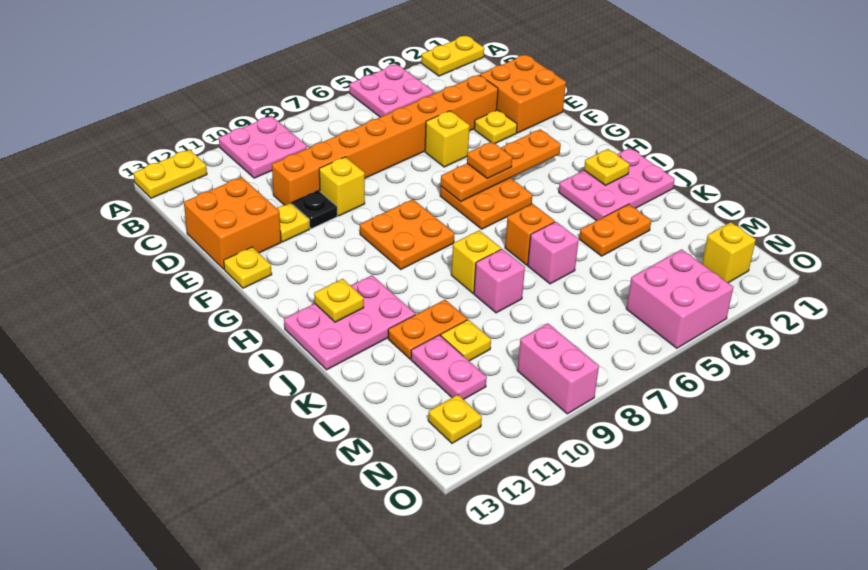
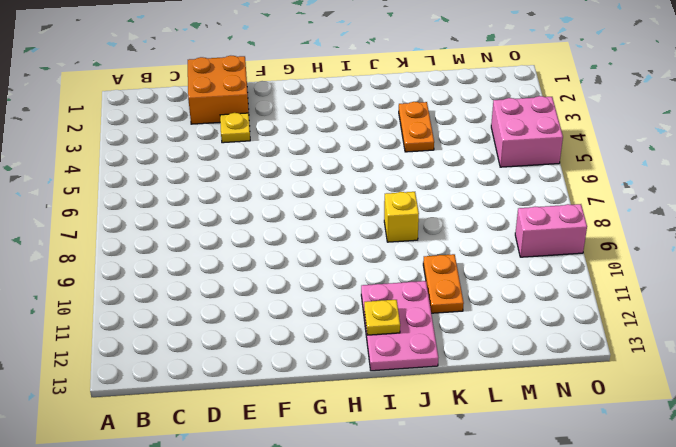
none -> yellow plate A1:A2 level 1
none -> pink plate A4:B5 level 1
none -> pink plate A9:B10 level 1
none -> yellow plate A12:A13 level 1

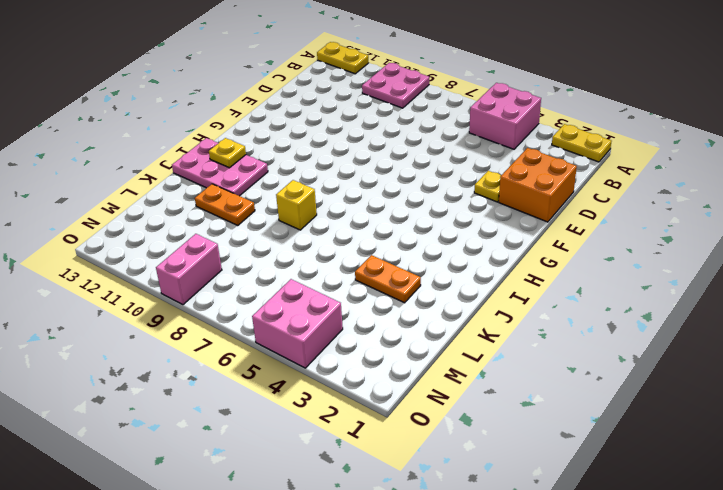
pink brick A4:B5 level 1 -> pink plate A4:B5 level 1
none -> orange brick D3:D10 level 1
none -> orange brick D12:E13 level 1
none -> yellow brick E5 level 1
none -> yellow brick E9 level 1

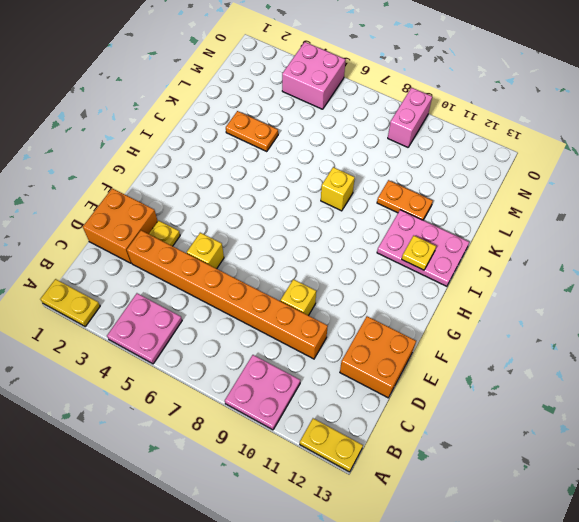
none -> black plate E10 level 1
none -> yellow plate E11 level 1
none -> yellow plate F13 level 1
none -> orange plate G5:H6 level 1

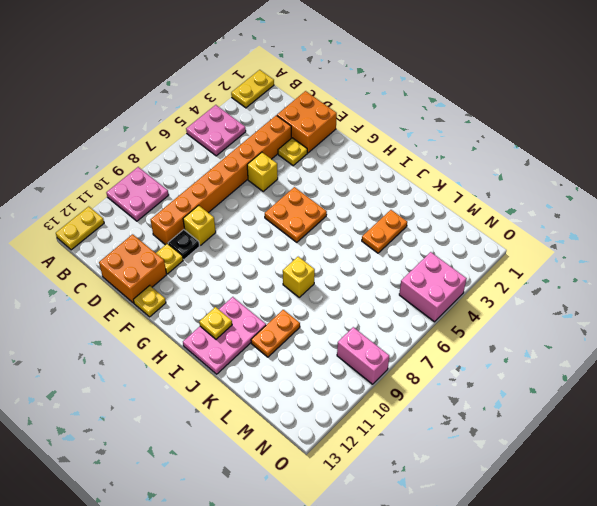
none -> orange plate G8:H9 level 1
none -> pink plate I1:J3 level 1
none -> orange brick J6 level 1
none -> pink brick K6 level 1

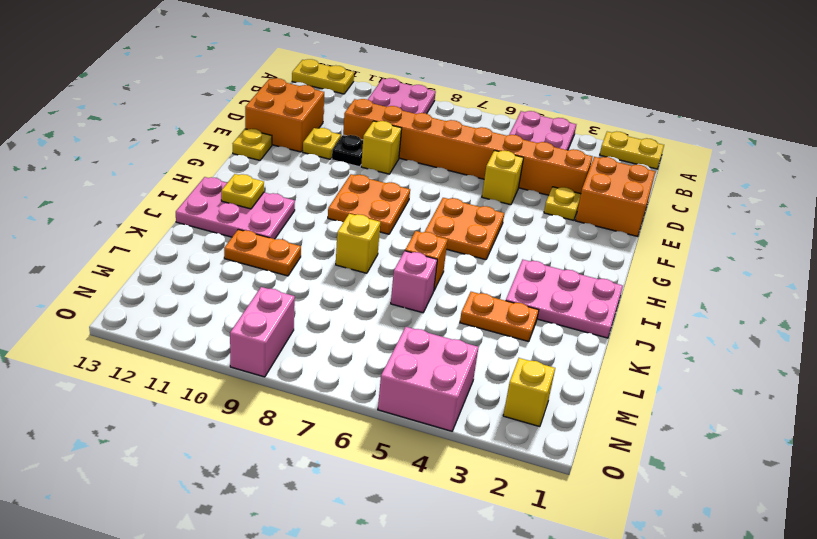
none -> pink brick K8 level 1
none -> yellow plate L10 level 1
none -> pink plate L11:M11 level 1
none -> yellow plate N12 level 1

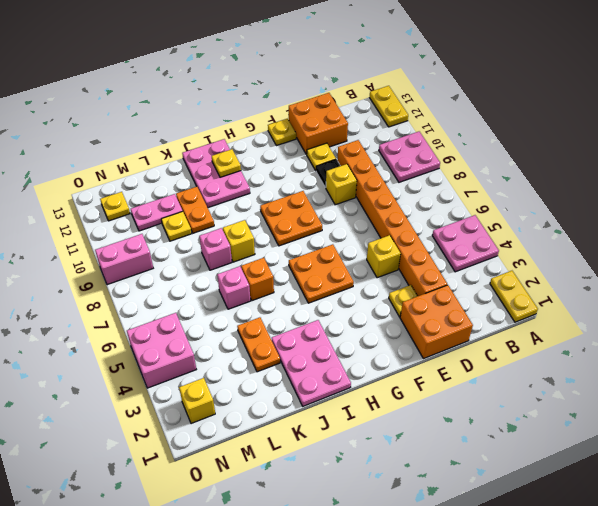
none -> orange plate G3:G6 level 2
none -> yellow plate I2 level 2
none -> orange plate G5 level 3

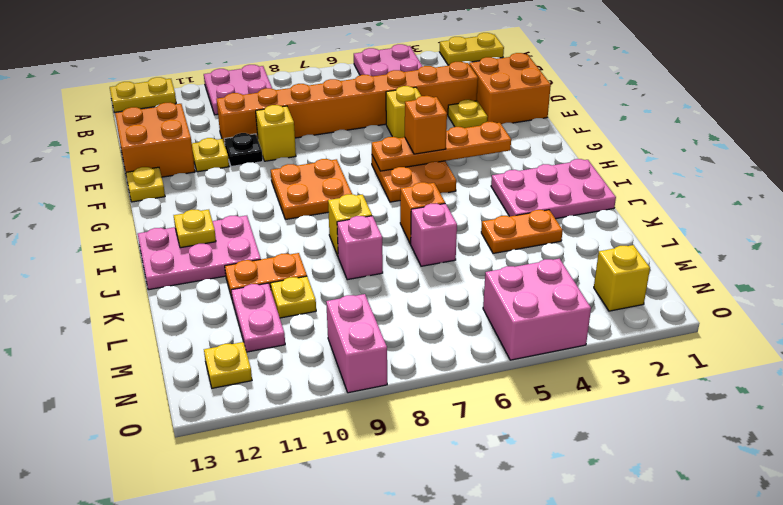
orange brick G5 level 3 -> orange plate G5 level 3
none -> yellow plate I2 level 2

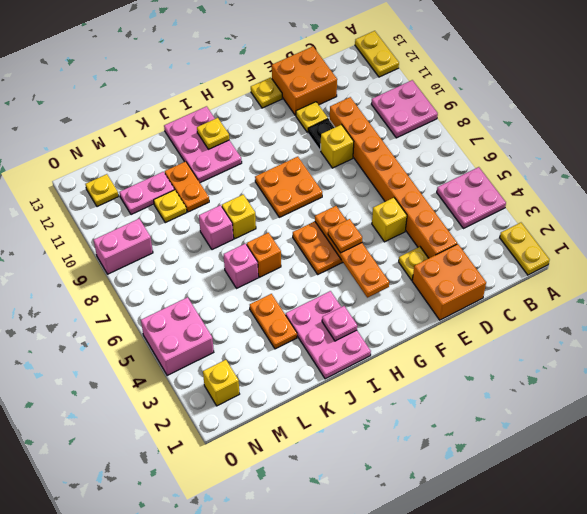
pink plate I2 level 2 -> yellow plate I2 level 2

